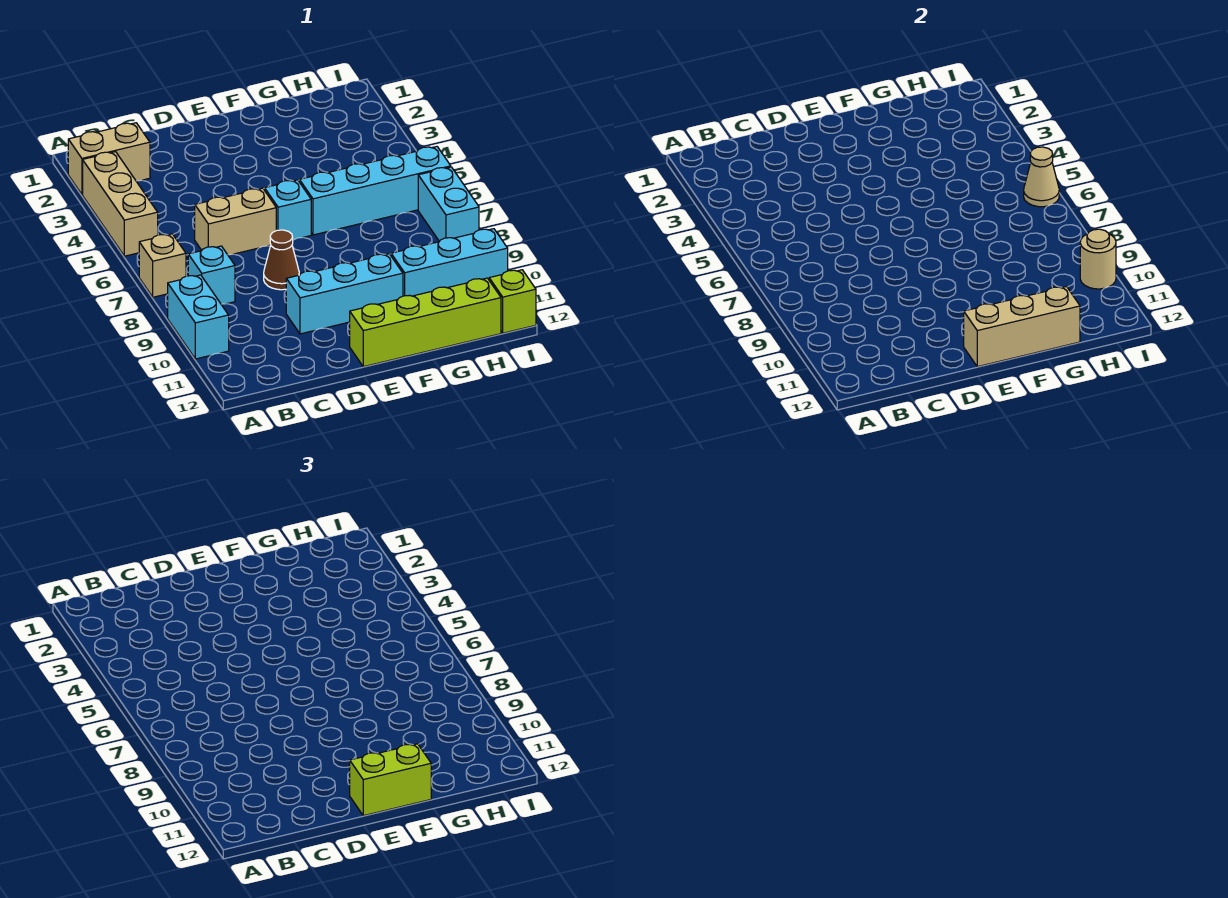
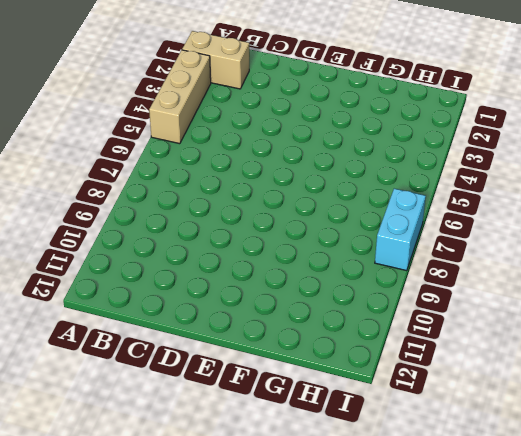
none -> tan brick A7 level 1
none -> cyan brick A9:A10 level 1
none -> cyan brick B8 level 1

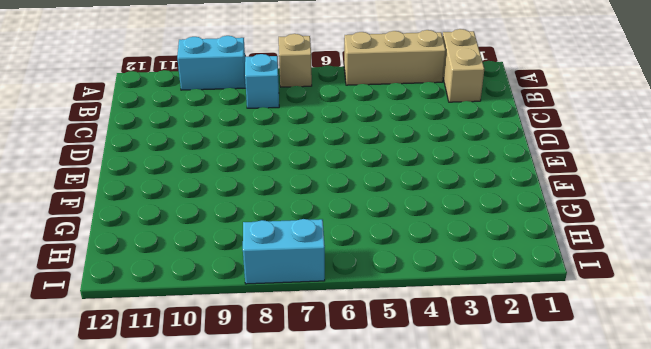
none -> tan brick C6:D6 level 1
none -> brown cone D8 level 1
none -> cyan brick D10:F10 level 1

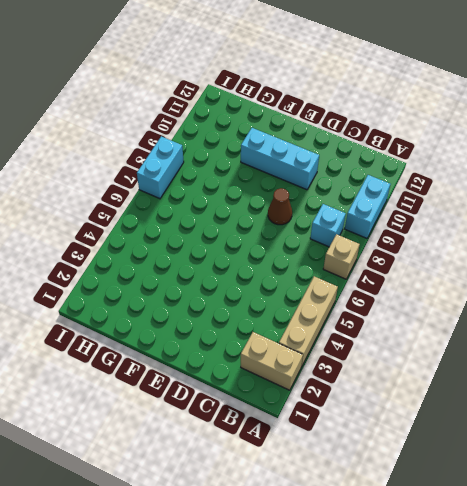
none -> tan brick C6:D6 level 1
none -> cyan brick E6 level 1
none -> lime brick E12:H12 level 1

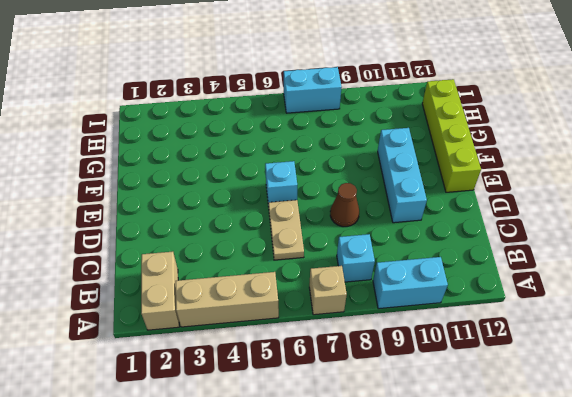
tan plate C6:D6 level 1 -> tan brick C6:D6 level 1
none -> cyan brick F6:I6 level 1
none -> cyan brick G10:I10 level 1
none -> lime brick I12 level 1

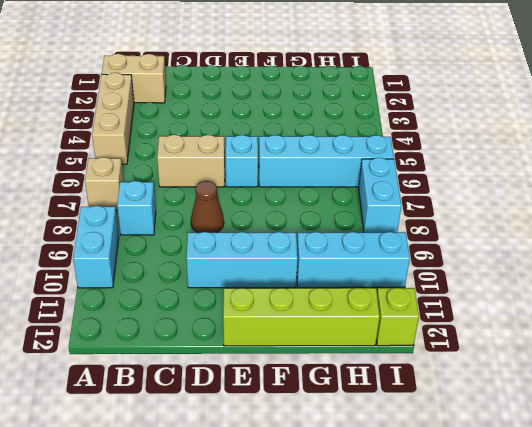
none -> tan brick E12:G12 level 2
none -> tan cone I6 level 2
none -> tan round brick I10 level 2

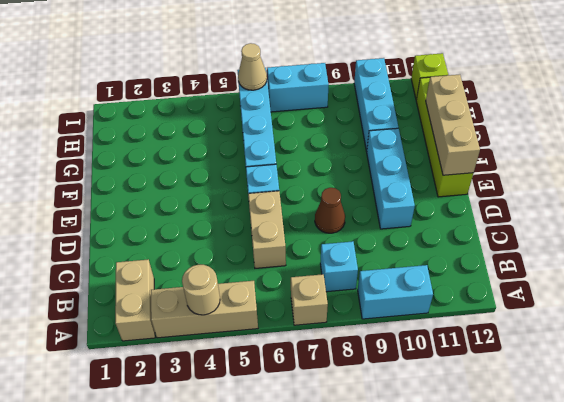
tan round brick A4 level 2 -> tan round brick I10 level 2
none -> lime brick E12:F12 level 3

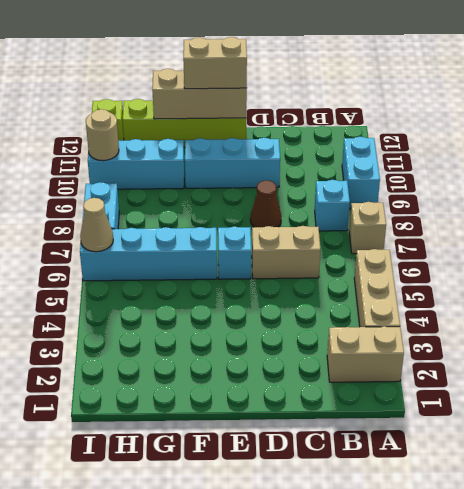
tan brick E12:F12 level 3 -> lime brick E12:F12 level 3

